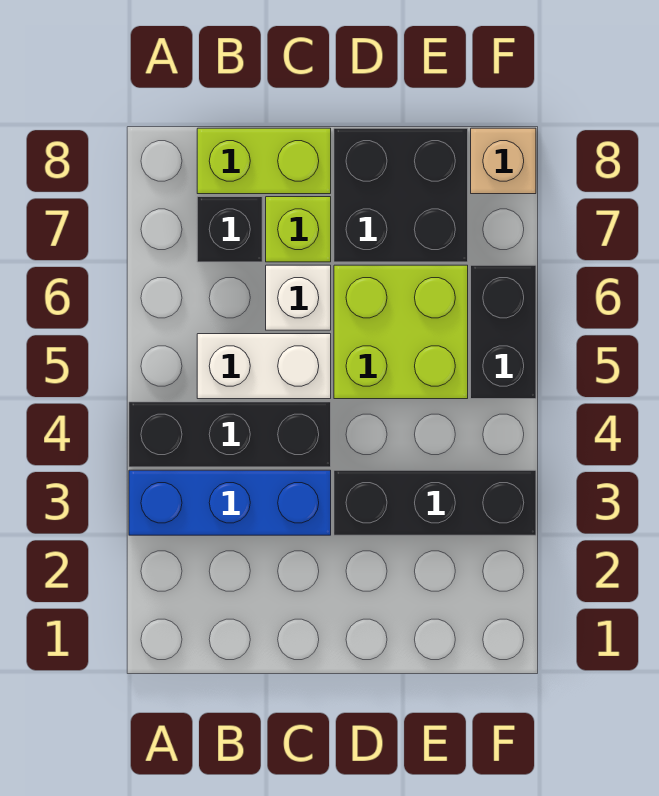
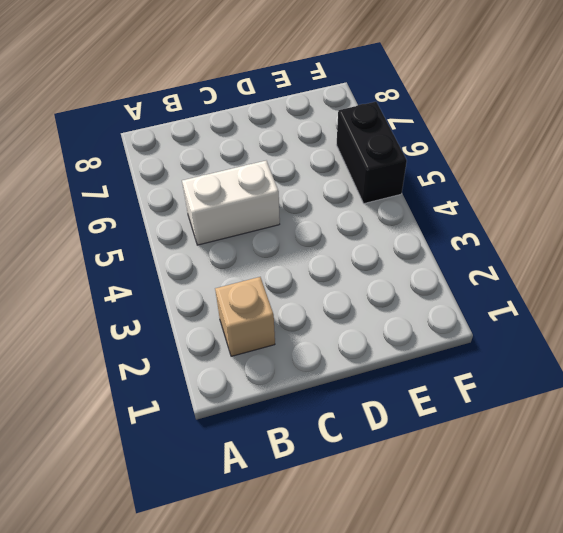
tan brick B2 level 1 -> tan brick F8 level 1
none -> blue brick A3:C3 level 1
none -> black brick A4:C4 level 1
none -> black brick B7 level 1

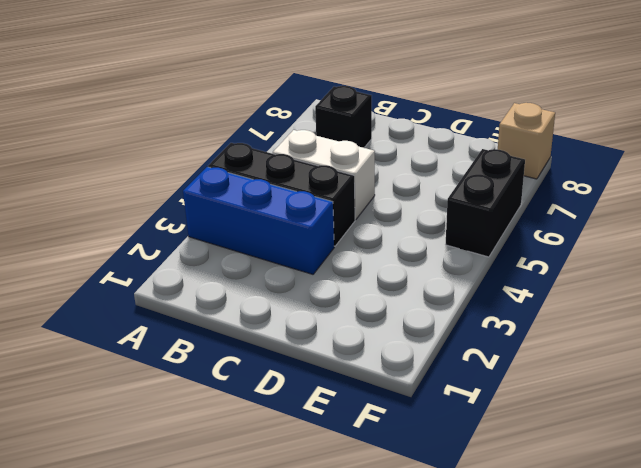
none -> lime brick B8:C8 level 1
none -> white brick C6 level 1
none -> lime brick C7 level 1

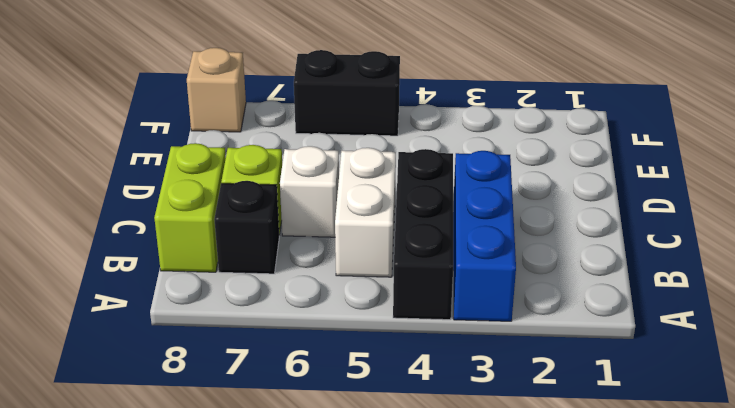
none -> black brick D3:F3 level 1
none -> lime brick D5:E6 level 1
none -> black brick D7:E8 level 1

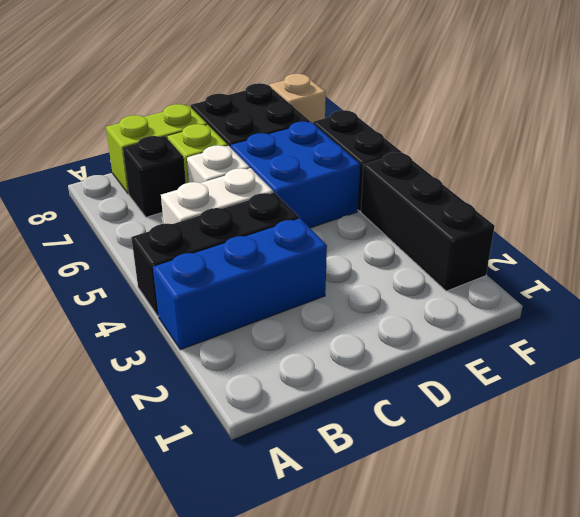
blue brick D5:E6 level 1 -> lime brick D5:E6 level 1
black brick F2:F4 level 1 -> black brick D3:F3 level 1

